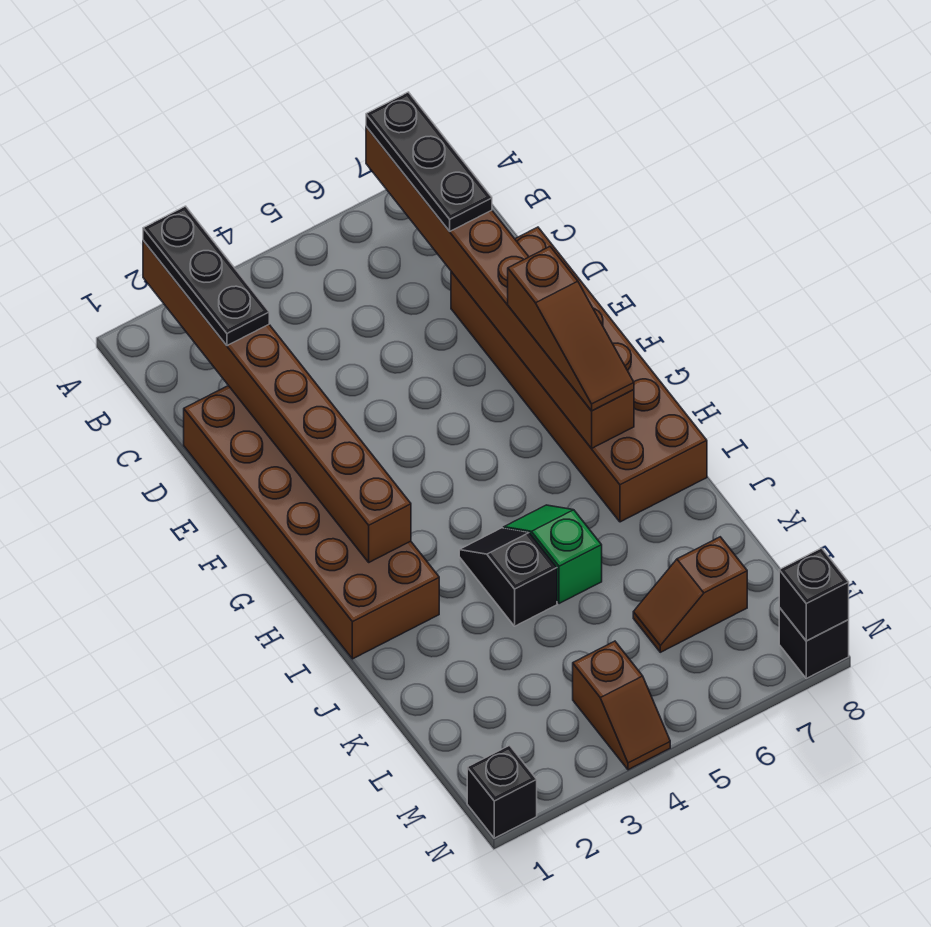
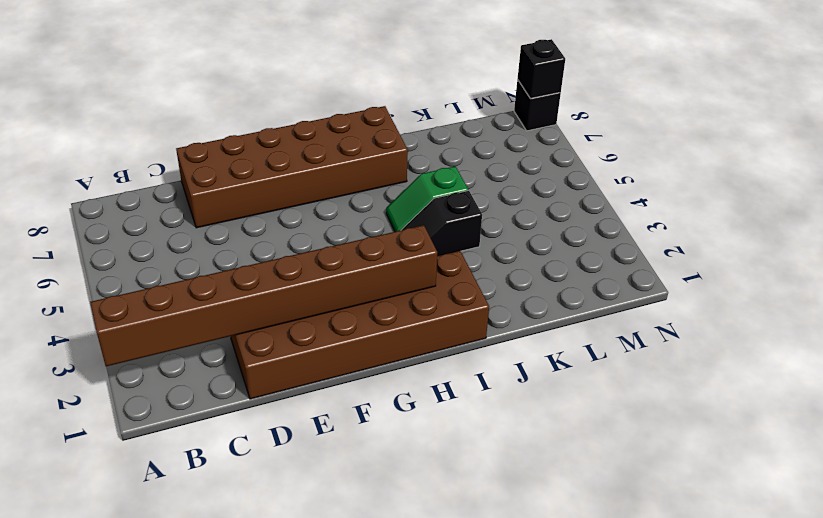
none -> brown slope L6:L7 level 1 top 7
none -> brown slope M4:N4 level 1 top M
none -> black brick N1 level 1

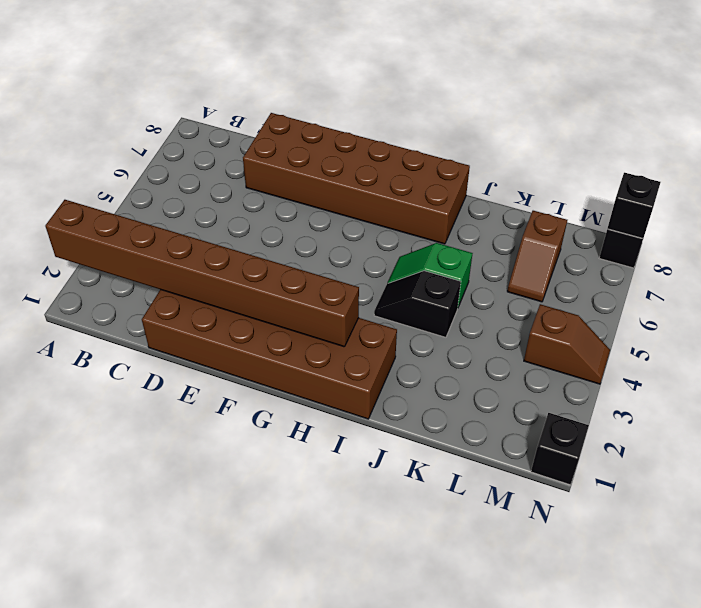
none -> brown brick A7:H7 level 2
none -> black plate A2:C2 level 3
none -> black plate A7:C7 level 3

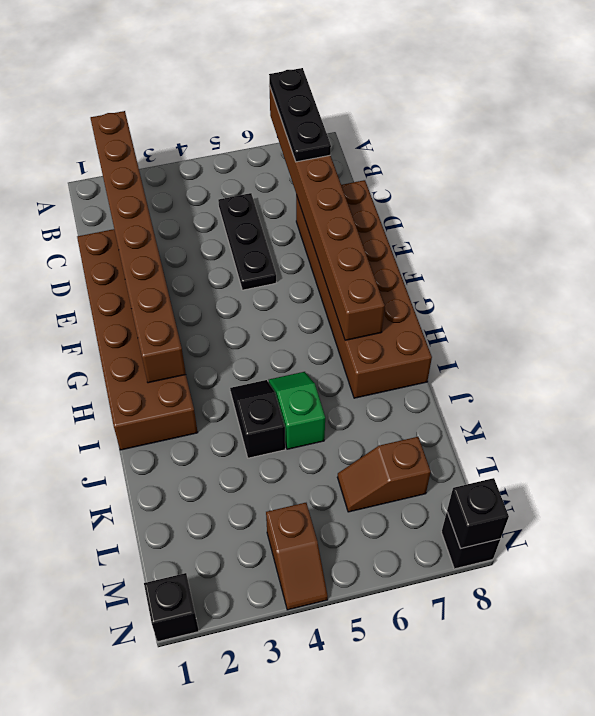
black plate C5:E5 level 1 -> black plate A2:C2 level 3
none -> brown slope F7:H7 level 3 top F

